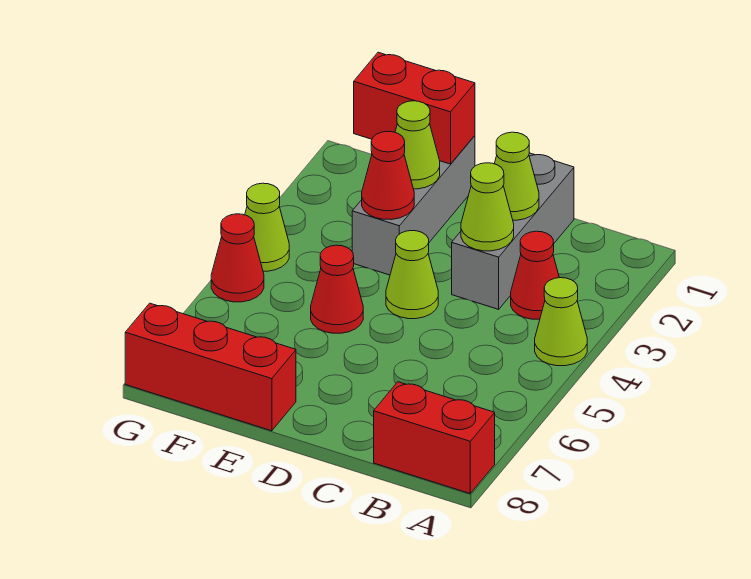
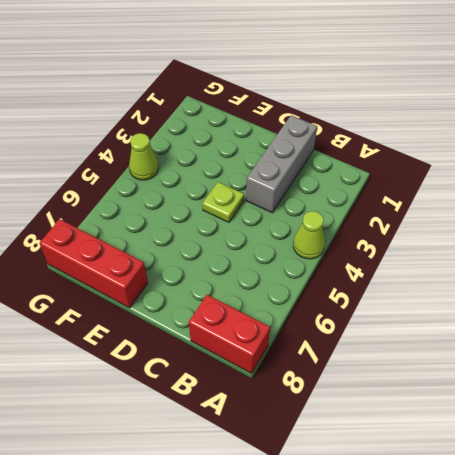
lime plate D4 level 1 -> lime cone D4 level 1
none -> red cone B3 level 1
none -> grey brick E1:E3 level 1
none -> red cone E5 level 1

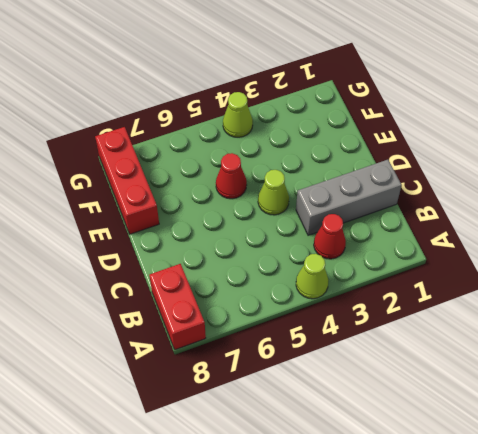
none -> grey brick E1:E3 level 1
none -> red cone G5 level 1
none -> lime cone C2 level 2

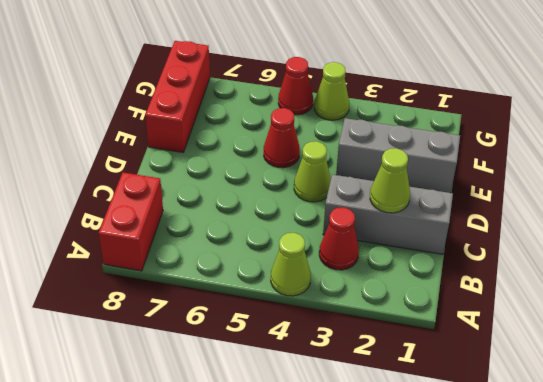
none -> lime cone C3 level 2
none -> red brick E1:F1 level 2
none -> lime cone E2 level 2

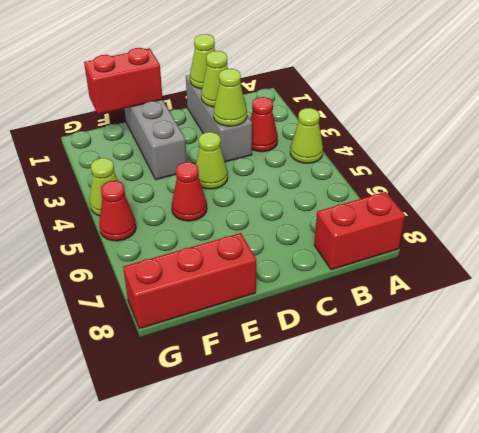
lime cone C1 level 2 -> lime cone E2 level 2
none -> red cone E3 level 2

